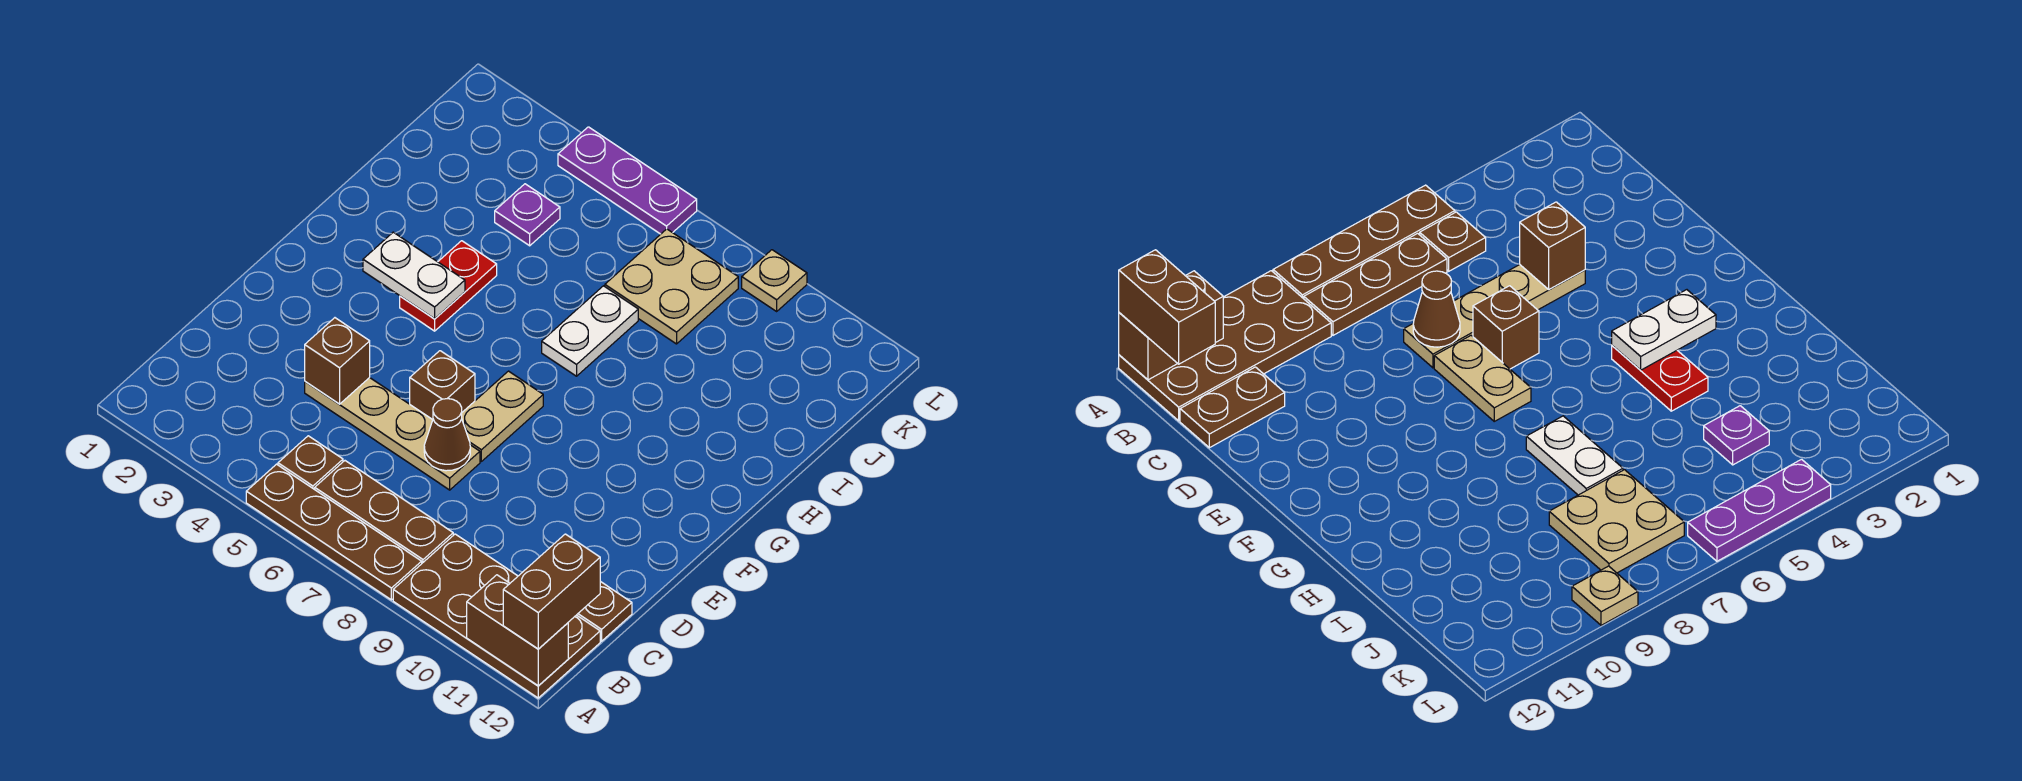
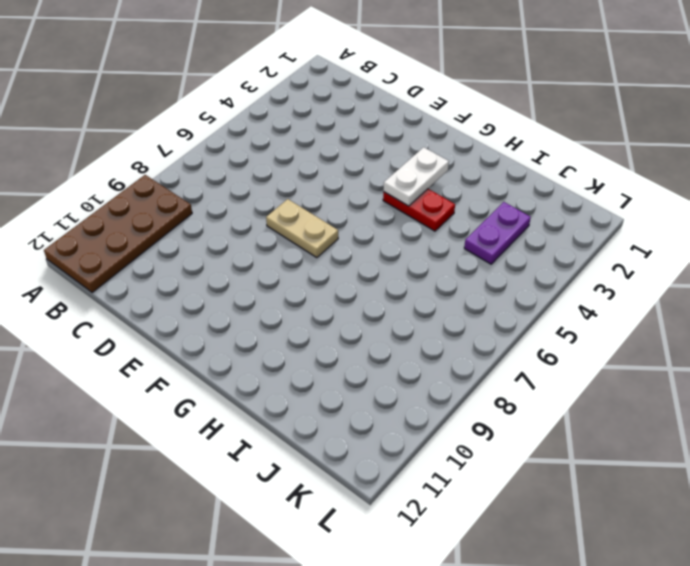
purple plate J3:J4 level 1 -> purple plate J4 level 1
none -> brown plate A5:A8 level 1
none -> brown plate B5 level 1
none -> brown plate B6:B8 level 1

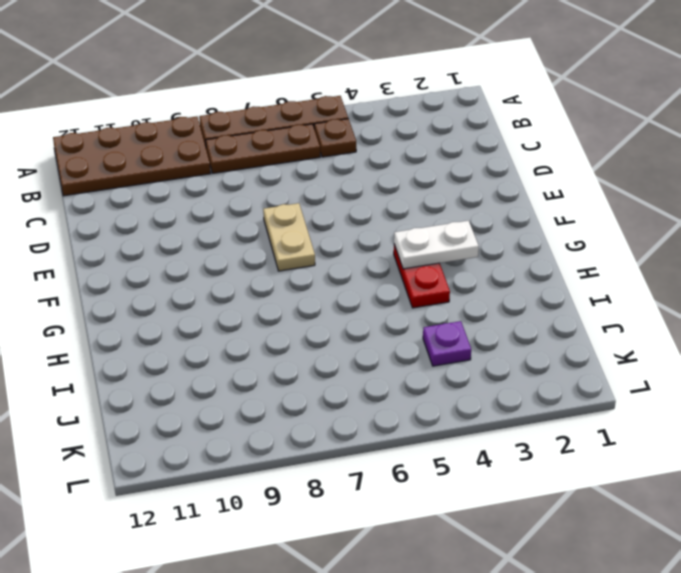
none -> brown plate C11:C12 level 1
none -> tan plate D4:D7 level 1
none -> brown brick E6 level 1

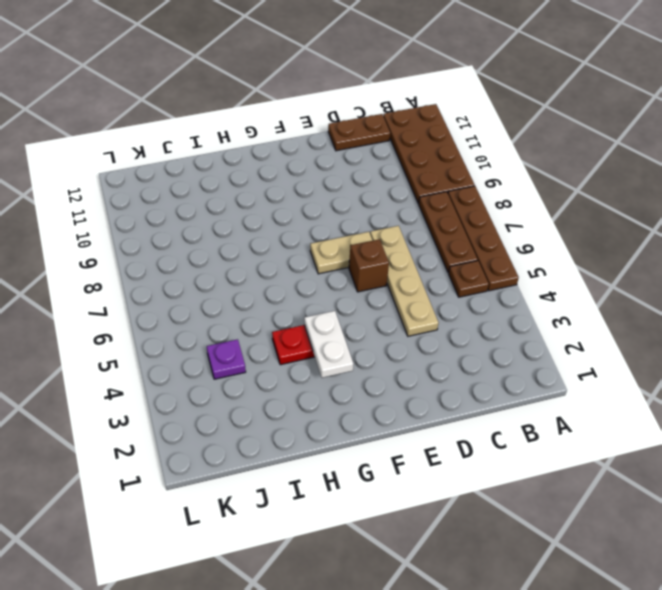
brown plate C12:D12 level 1 -> brown plate C11:C12 level 1
none -> white plate H7:I7 level 1
none -> tan plate J7:K8 level 1
none -> purple plate L4:L6 level 1

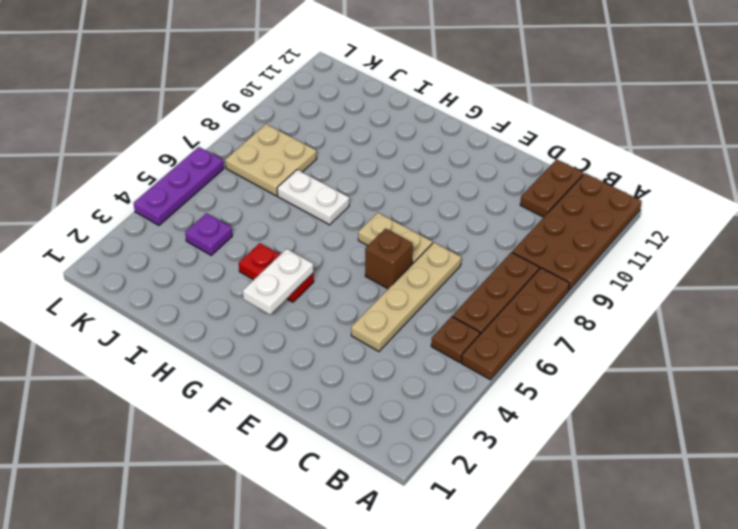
none -> tan plate L9 level 1
none -> brown brick A11:A12 level 2
none -> brown brick D4 level 2

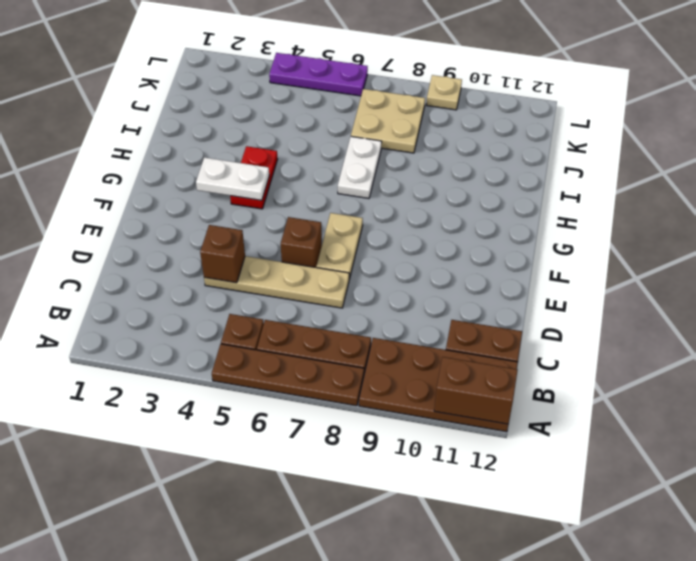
none -> purple plate J4 level 1
none -> brown cone D7 level 2
none -> brown brick A12:B12 level 3

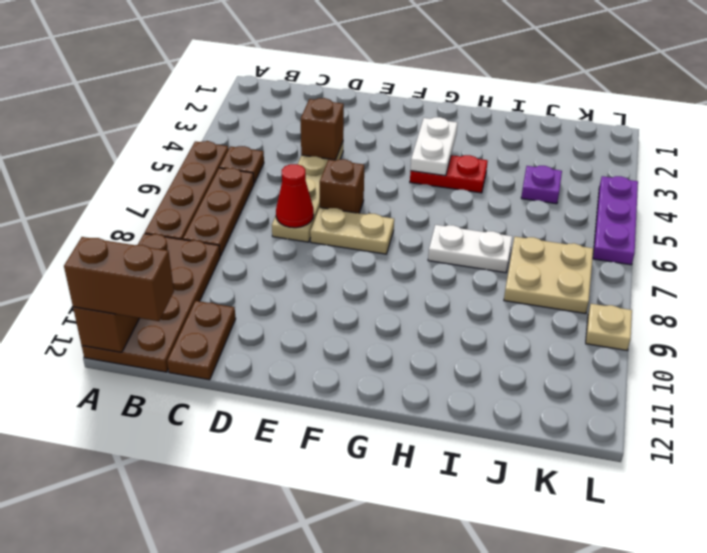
red cone D7 level 2 -> brown cone D7 level 2

